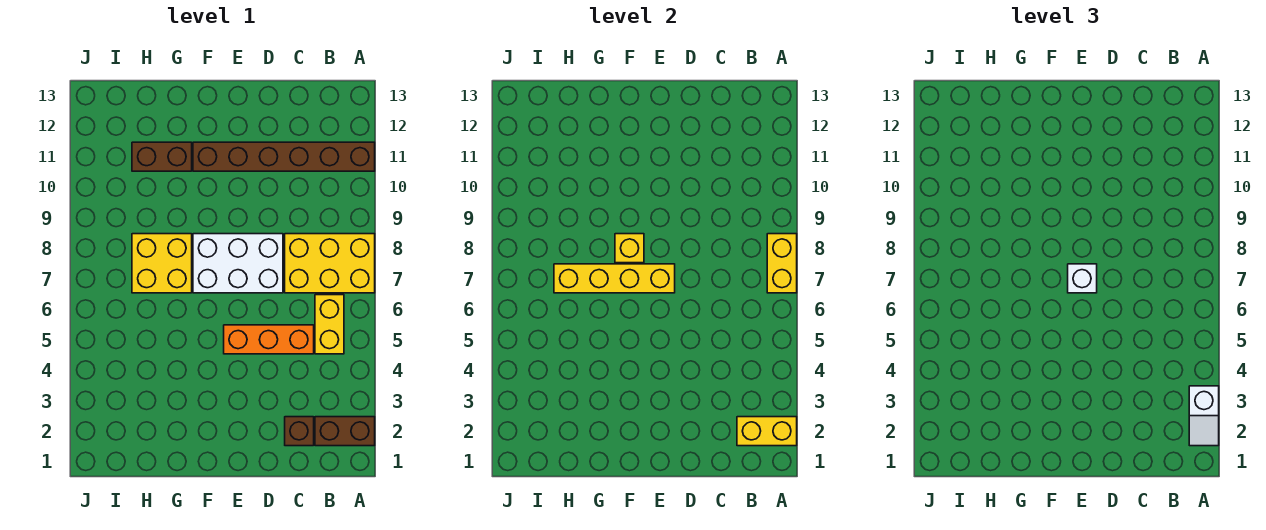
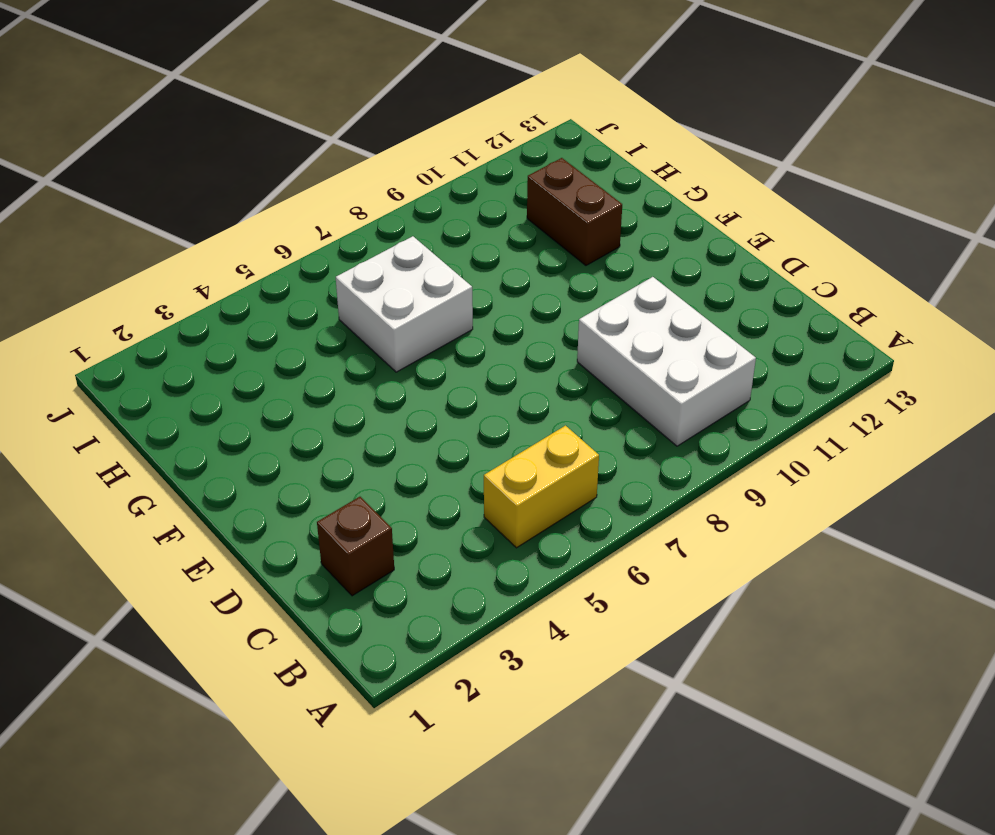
white brick B9:D10 level 1 -> white brick D7:F8 level 1
white brick G6:H7 level 1 -> yellow brick G7:H8 level 1
none -> brown brick A2:B2 level 1
none -> yellow brick A7:C8 level 1
none -> brown brick A11:F11 level 1

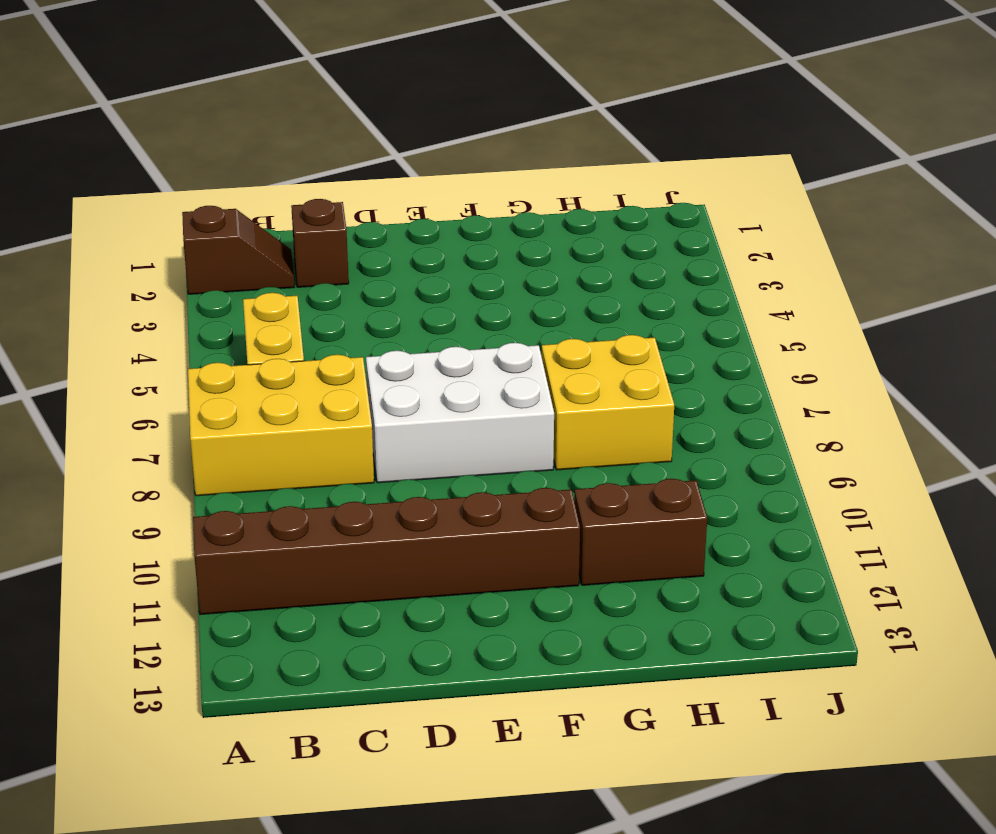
brown slope A2:B2 level 1 top A -> brown brick A2:B2 level 1
none -> orange brick C5:E5 level 1
none -> yellow brick A2:B2 level 2
none -> yellow brick A7:A8 level 2

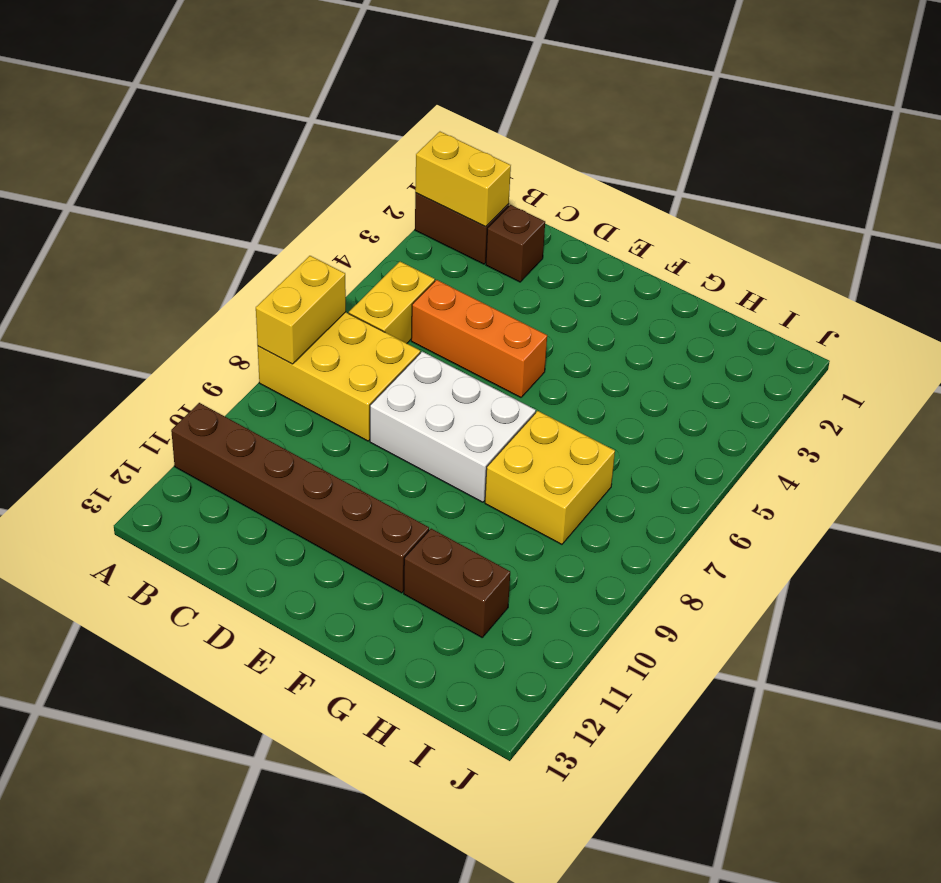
none -> yellow brick E7:H7 level 2
none -> yellow brick F8 level 2
none -> white slope A2:A3 level 3 top 3

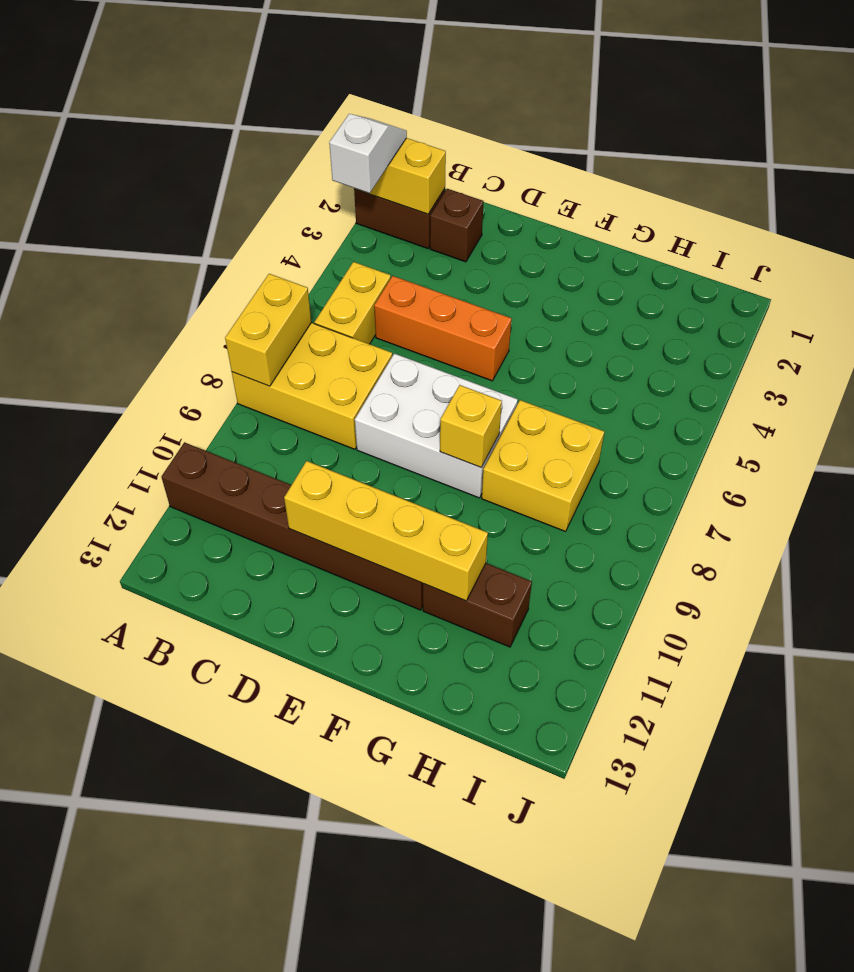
yellow brick D11:G11 level 2 -> yellow brick E7:H7 level 2
none -> white brick E7 level 3

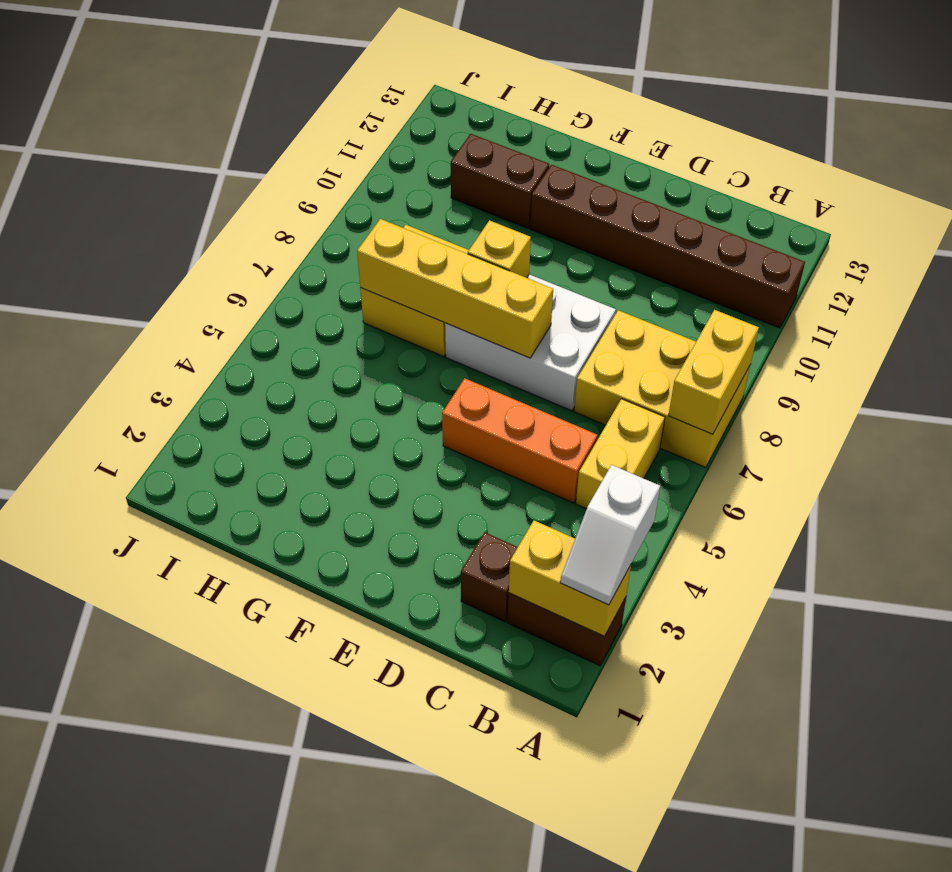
none -> white brick E7 level 3

